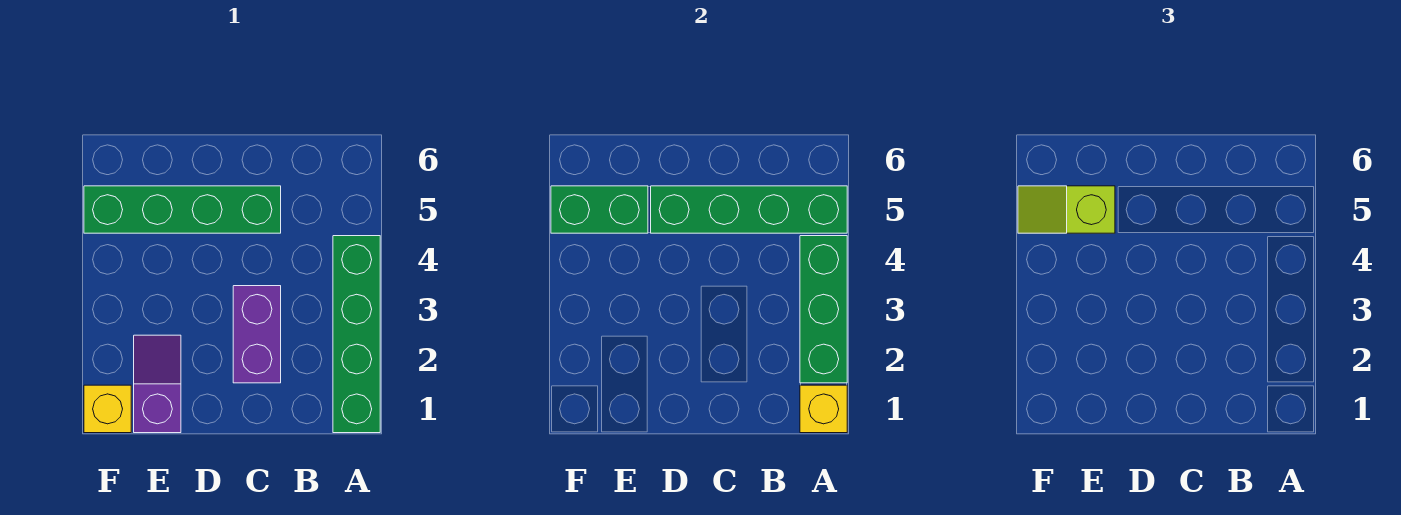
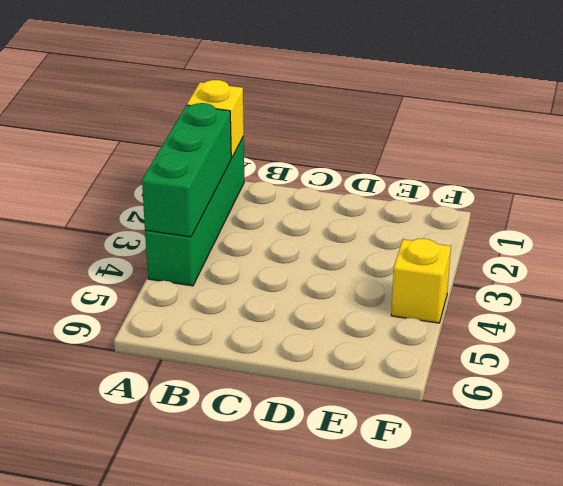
yellow brick F4 level 1 -> yellow brick F1 level 1
none -> purple brick C2:C3 level 1
none -> green brick C5:F5 level 1

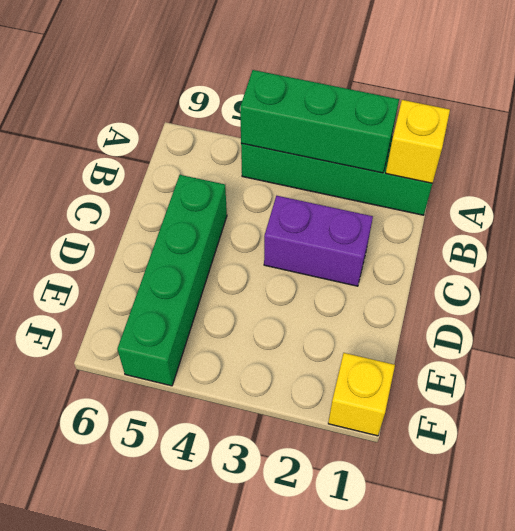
none -> purple slope E1:E2 level 1 top 1
none -> green brick A5:D5 level 2

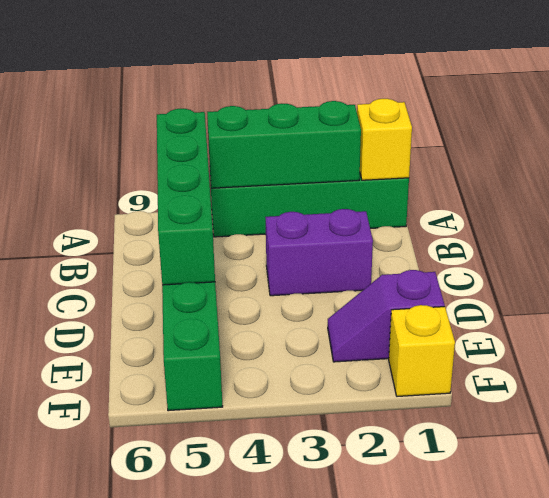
none -> green brick E5:F5 level 2
none -> lime slope E5:F5 level 3 top E

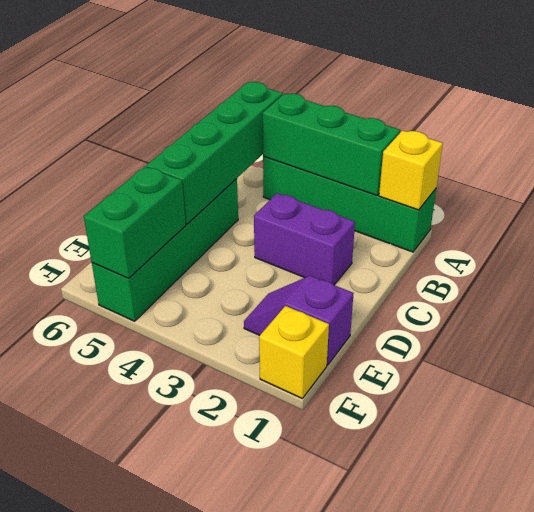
none -> lime slope E5:F5 level 3 top E

